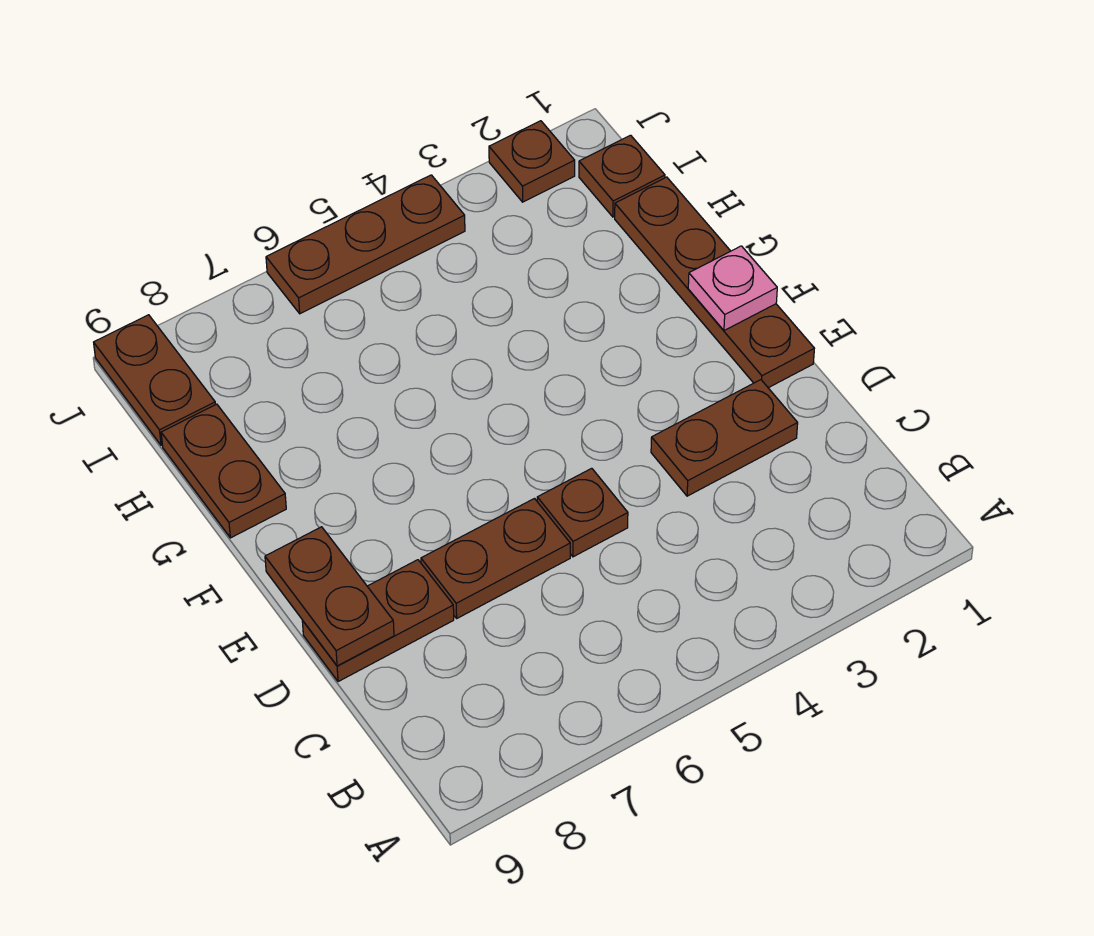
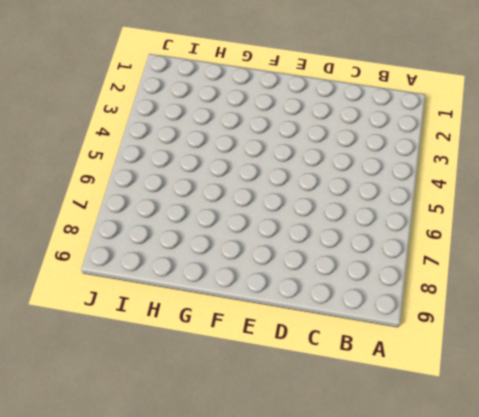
none -> brown plate D2:D3 level 1
none -> brown plate D5 level 1
none -> brown plate D6:D7 level 1

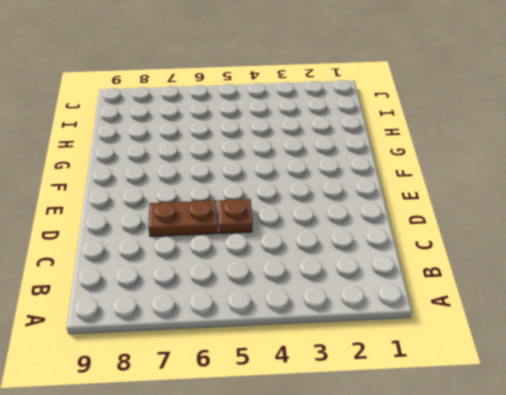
none -> brown plate D2:D3 level 1
none -> brown plate D8:D9 level 1
none -> brown plate E1:H1 level 1

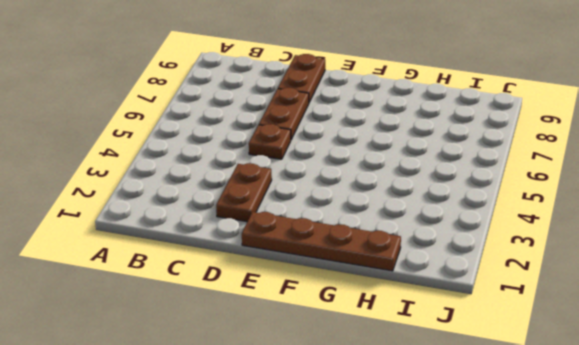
none -> brown plate G9:H9 level 1
none -> brown plate I1 level 1
none -> brown plate I9:J9 level 1

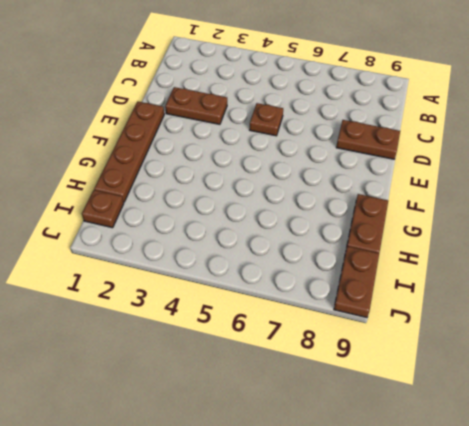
none -> brown plate D6:D7 level 1
none -> brown plate J2 level 1
none -> brown plate J4:J6 level 1

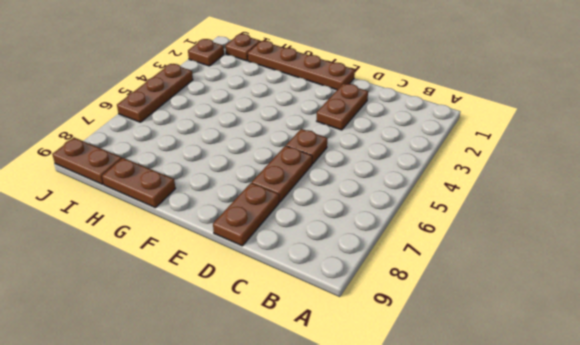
none -> brown plate D9:E9 level 2
none -> pink plate F1 level 2

